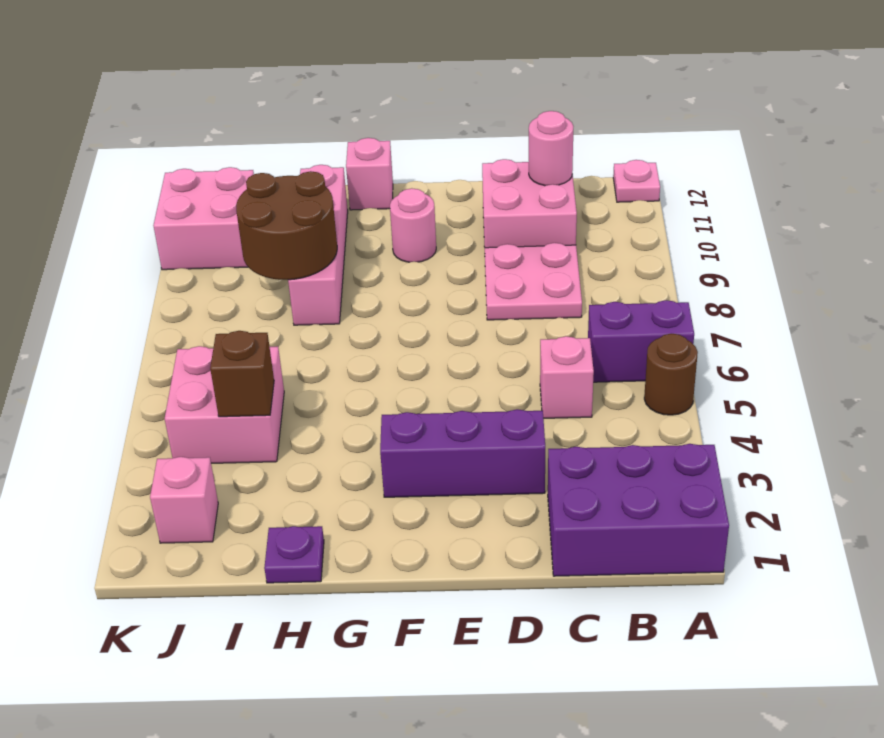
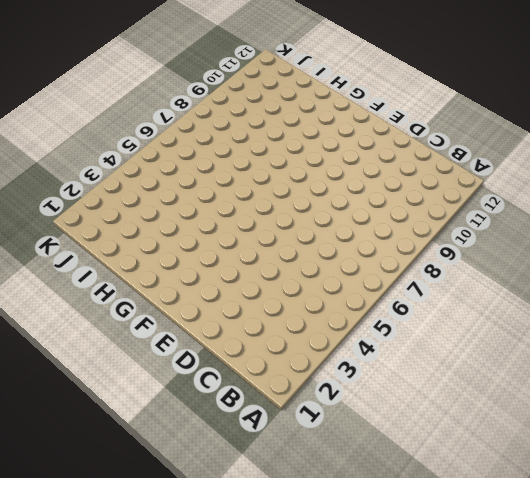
none -> purple brick A1:C2 level 1
none -> brown round brick A5 level 1
none -> purple brick A6:B6 level 1

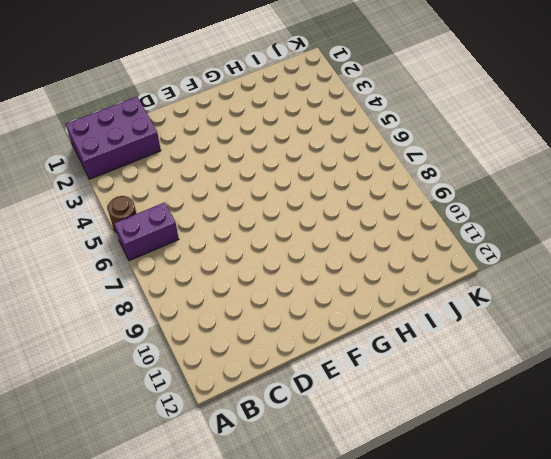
none -> pink plate A12 level 1
none -> pink brick C5 level 1
none -> pink plate C8:D9 level 1

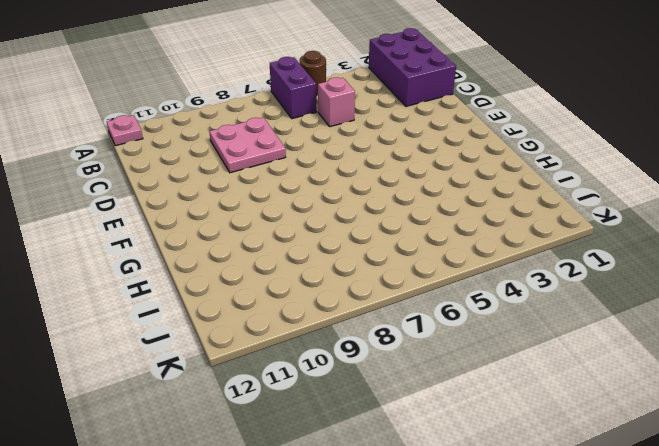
none -> pink brick C10:D11 level 1
none -> purple brick D3:F3 level 1
none -> pink round brick F10 level 1

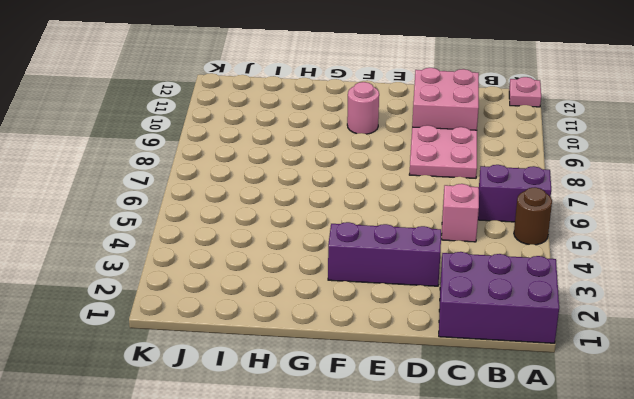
none -> pink brick G12 level 1
none -> purple plate H1 level 1
none -> pink brick H8:H11 level 1

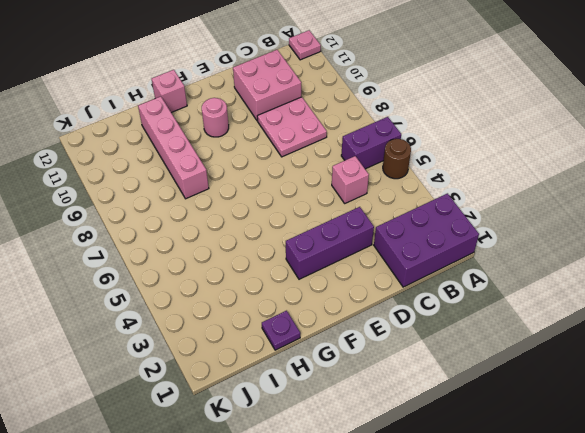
none -> pink brick I4:J5 level 1
none -> pink brick J2 level 1
none -> pink brick J10:K11 level 1

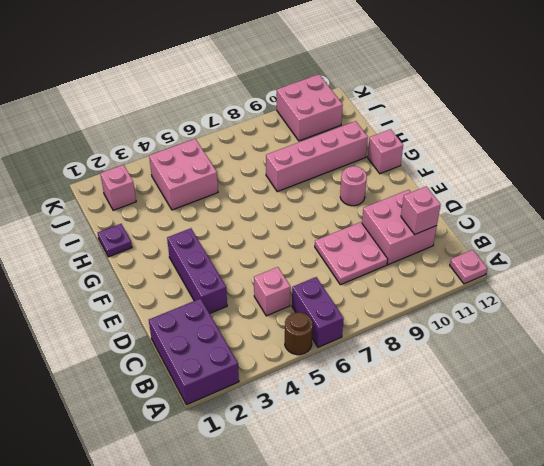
pink brick C11 level 2 -> pink round brick C11 level 2
none -> brown round brick H8:I9 level 2
none -> brown brick I4 level 2

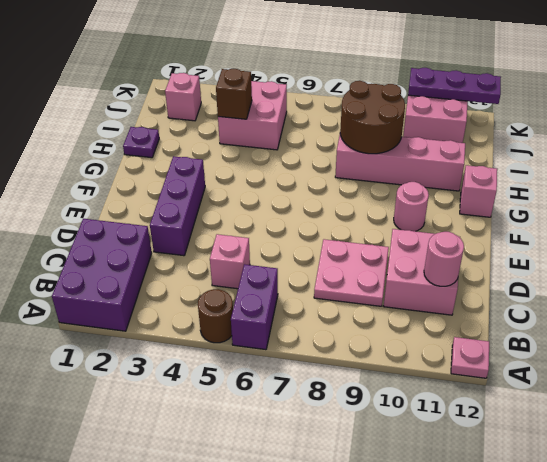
purple plate K10:K12 level 2 -> none

